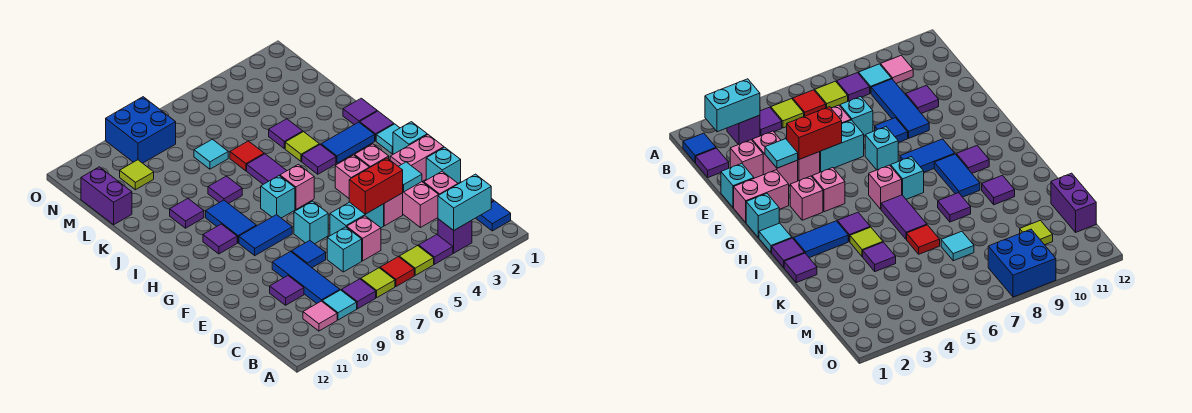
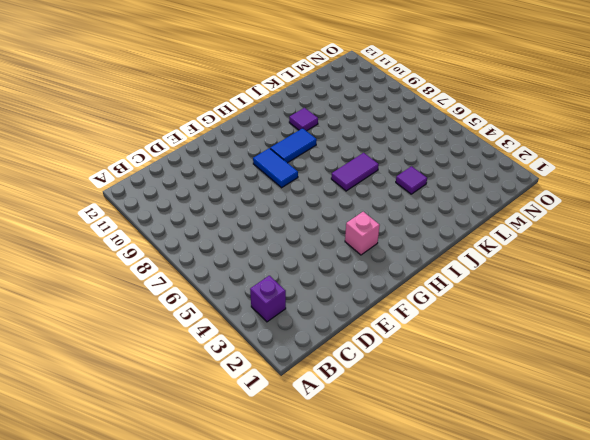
none -> blue tile B1 level 1
none -> purple tile B4 level 1
none -> lime tile B5 level 1
none -> red tile B6 level 1

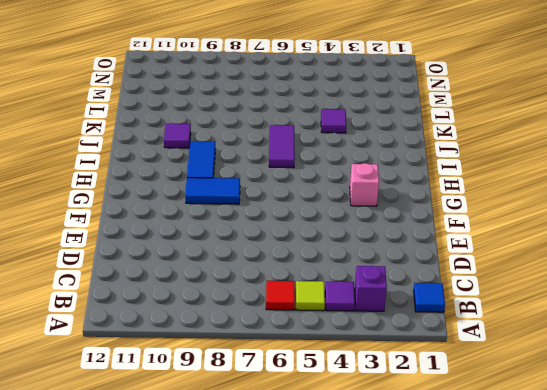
none -> lime tile B7 level 1
none -> purple tile B8 level 1
none -> cyan tile B9 level 1
none -> pink tile B10 level 1

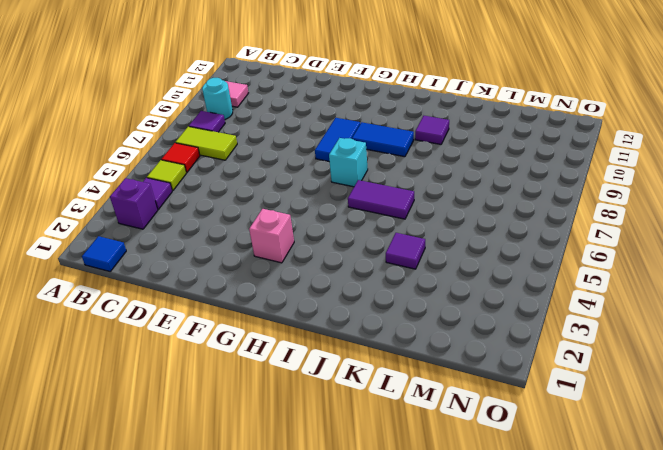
lime tile B7:C7 level 1 -> lime tile B7 level 1
cyan round brick B9 level 1 -> cyan tile B9 level 1
none -> purple tile C1 level 1
none -> blue tile C9:E9 level 1
none -> pink brick D2 level 1
none -> pink brick D3:E3 level 1

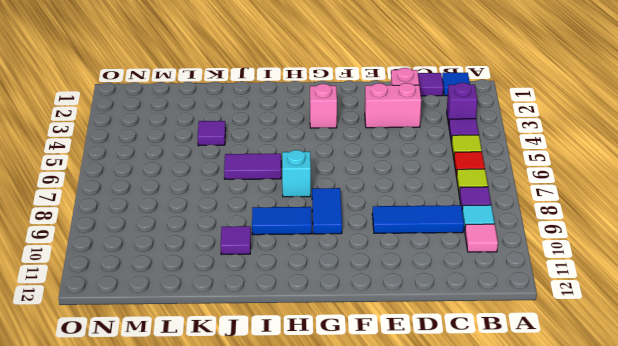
none -> pink brick D6 level 1
none -> cyan brick D7 level 1
none -> purple tile D10 level 1
none -> cyan brick E1 level 1

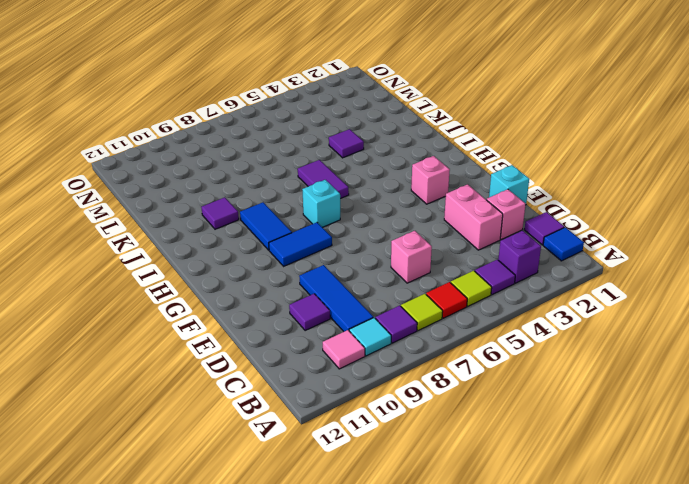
none -> cyan brick D7 level 1
none -> pink brick E4 level 1
none -> cyan brick E5:E6 level 1
none -> blue tile E8 level 1

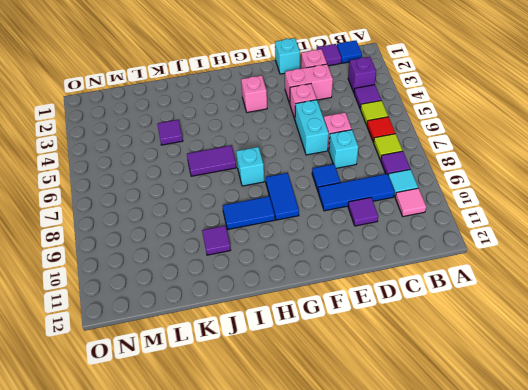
none -> pink brick F1:F2 level 1
none -> cyan brick F7 level 1
none -> cyan brick G1 level 1
none -> pink brick G4 level 1

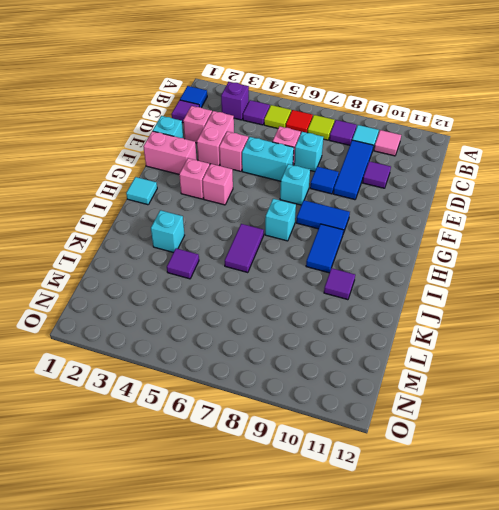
cyan brick J3 level 1 -> cyan brick G1 level 1
none -> pink brick H6 level 1
none -> purple tile H10 level 1
none -> purple tile I1 level 1
none -> blue tile I2:I3 level 1

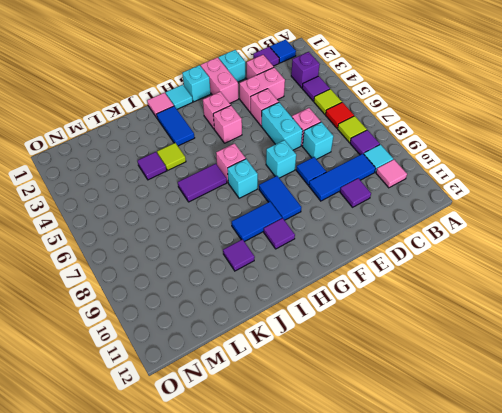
pink tile I1 level 1 -> purple tile I1 level 1
none -> purple tile I4 level 1
none -> purple tile J1 level 1
none -> purple tile J8 level 1
none -> red tile K6 level 1

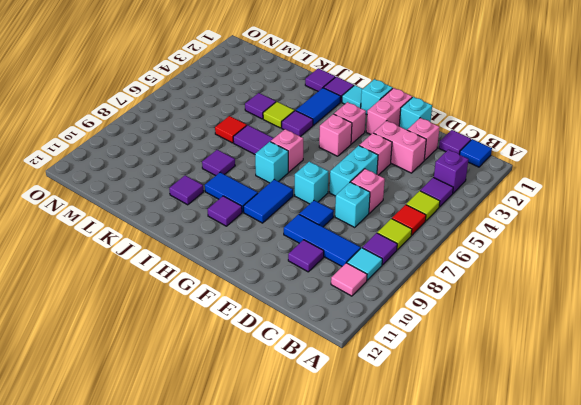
none -> cyan tile L7 level 1
none -> purple brick L12:M12 level 1
none -> lime tile M10 level 1
none -> blue brick N8:O9 level 1

